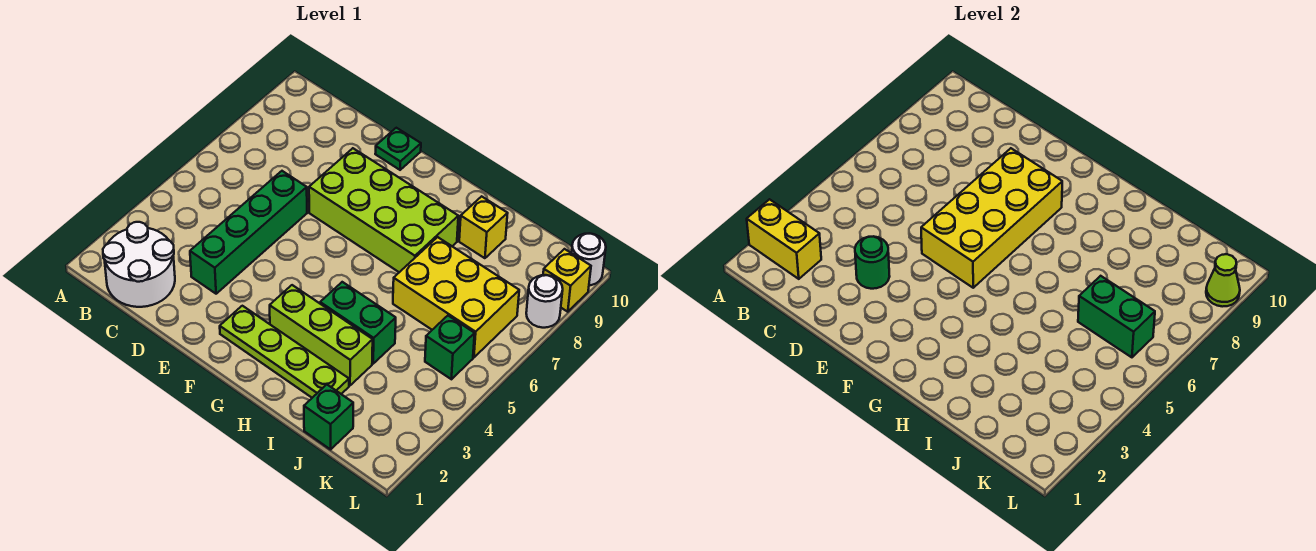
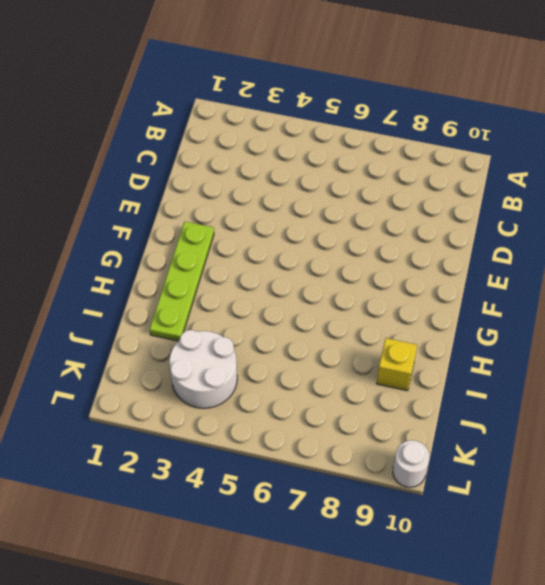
white round brick J3:K4 level 1 -> white round brick B1:C2 level 1
none -> green brick D3:D6 level 1
none -> lime brick E7:H8 level 1
none -> green plate E10 level 1

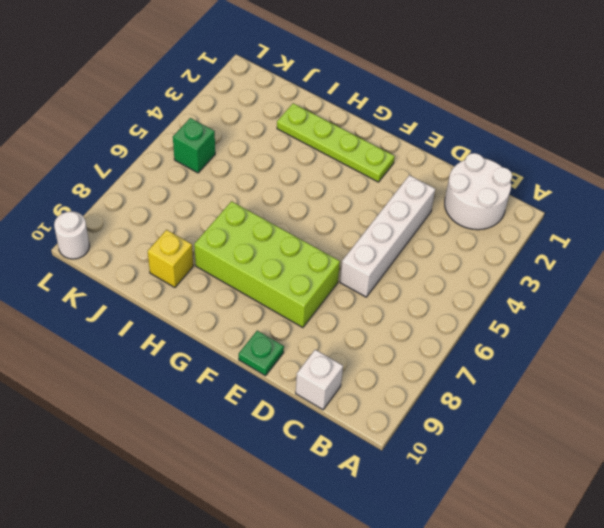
white brick C10 level 1 -> none
white brick D3:D6 level 1 -> green brick D3:D6 level 1
none -> lime brick G3:I3 level 1
none -> green brick H4:I4 level 1
none -> yellow brick I6:K7 level 1

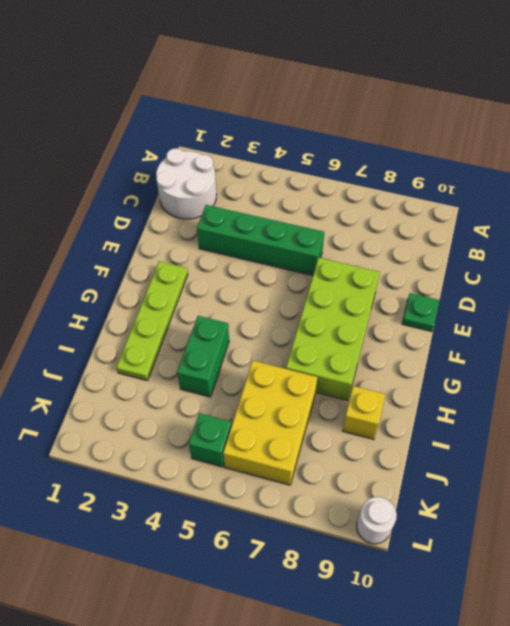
none -> lime brick G3:I3 level 1
none -> green brick J1 level 1
none -> white round brick L8 level 1

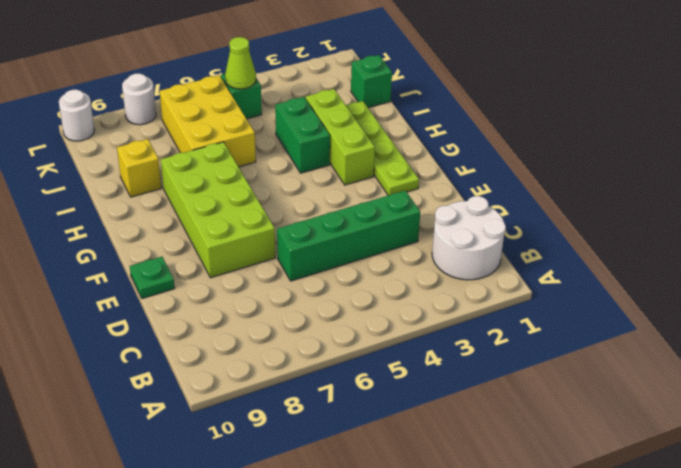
lime cone K5 level 2 -> lime cone L9 level 2
none -> yellow brick L9 level 1
none -> yellow brick A2:B2 level 2
none -> green round brick D3 level 2

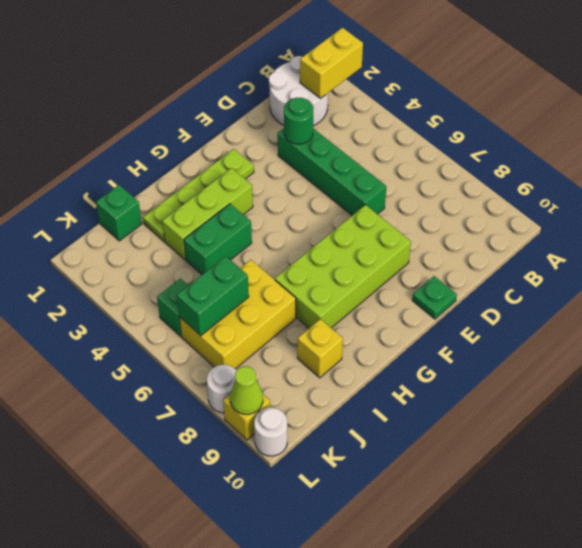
none -> yellow brick E5:F8 level 2

